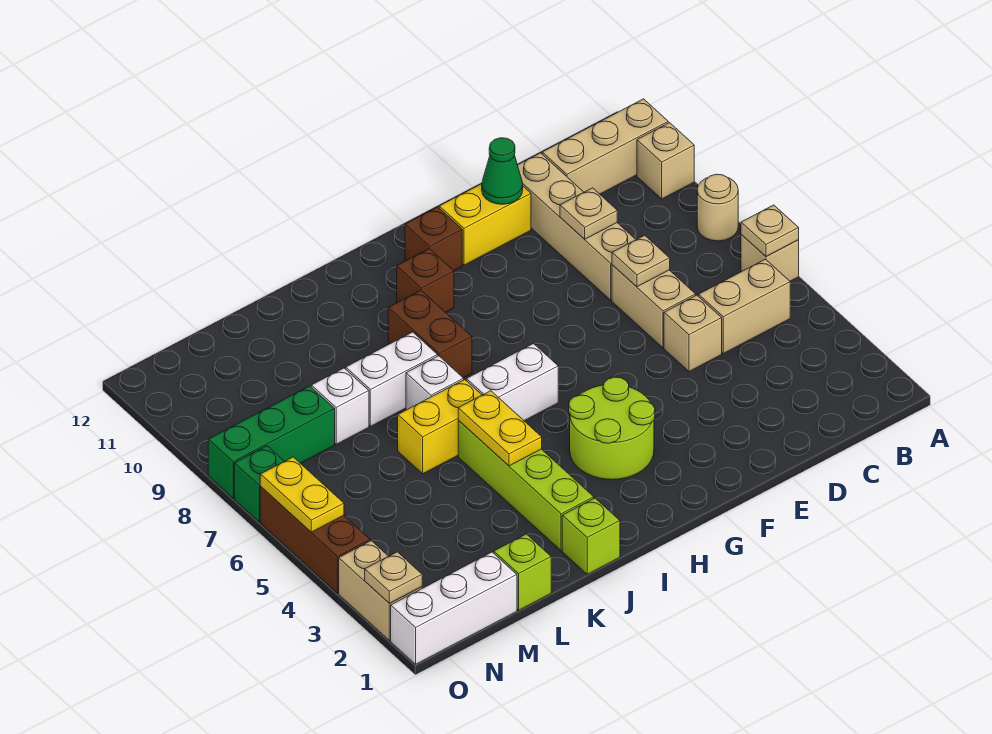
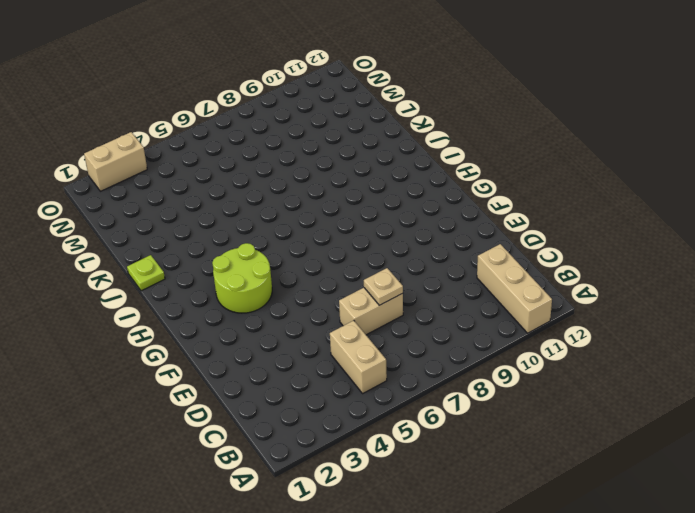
lime plate J1 level 1 -> lime brick J1 level 1
none -> tan brick A6 level 1
none -> tan round brick A8 level 1
none -> tan brick A10 level 1
none -> tan brick D5 level 1

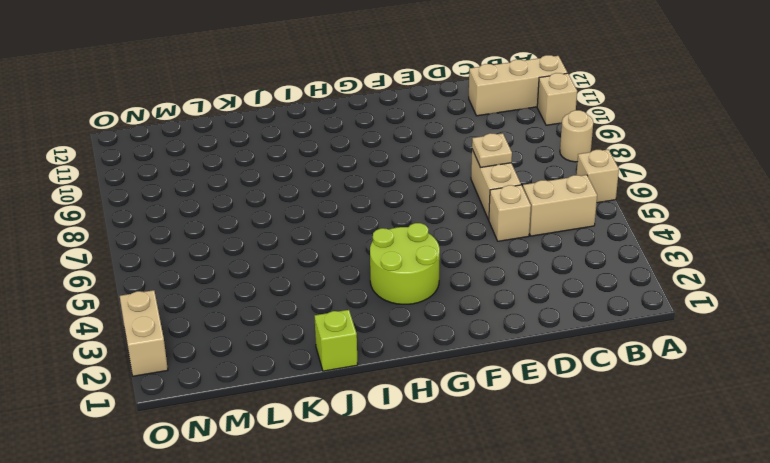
none -> tan brick D8:D11 level 1
none -> yellow brick E11:F11 level 1
none -> brown brick G11 level 1
none -> white brick H6:I6 level 1

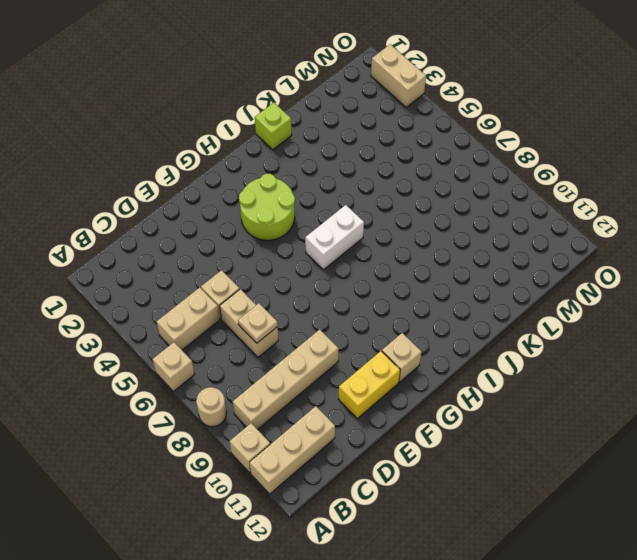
tan brick B9:E9 level 1 -> tan brick D8:D11 level 1
tan brick G11 level 1 -> brown brick G11 level 1
none -> brown brick H10 level 1
none -> brown brick I8:I9 level 1
none -> lime brick J2:J5 level 1
none -> yellow brick J6:K6 level 1

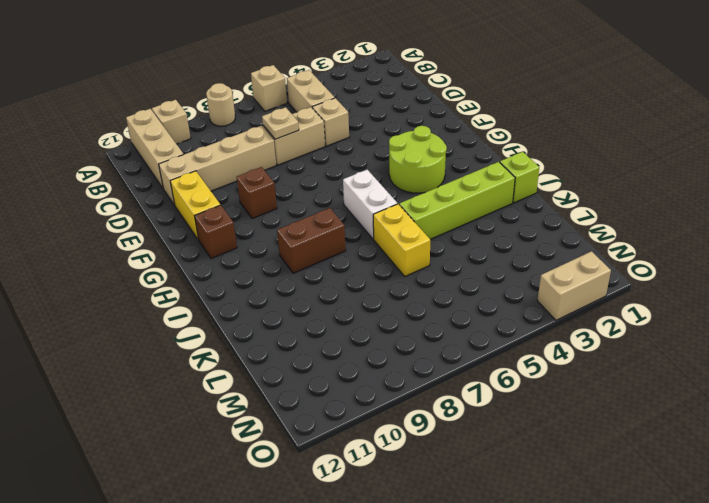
brown brick F9 level 1 -> brown brick H10 level 1
none -> white brick J7 level 1
none -> white brick J8:K8 level 1
none -> lime brick L1 level 1
none -> white brick L8 level 1

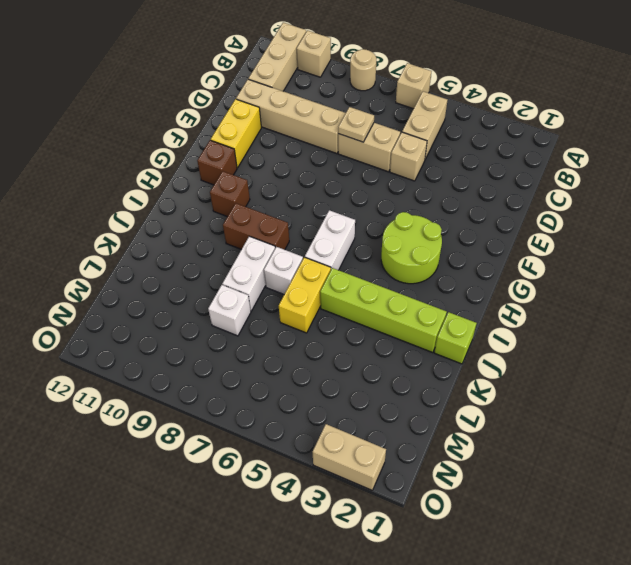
none -> lime brick L1 level 1
none -> white brick M1:O1 level 1
none -> green brick M8:O8 level 1
none -> brown brick O4:O6 level 1

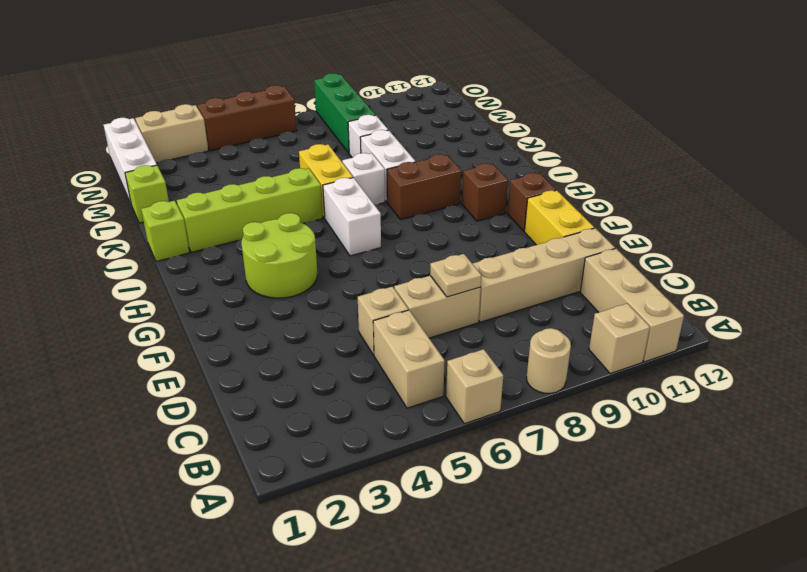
none -> green brick O7 level 1
none -> tan plate A6 level 2
none -> tan plate D9 level 2
none -> green cone E11 level 2

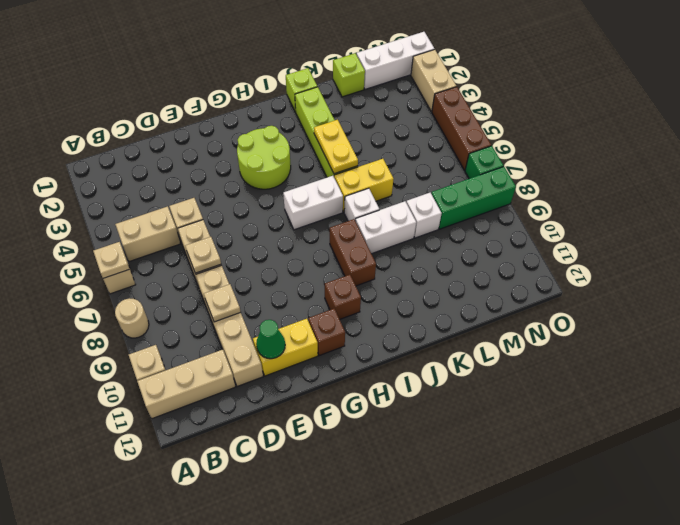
none -> tan plate O2 level 2
none -> yellow plate O5:O6 level 2

